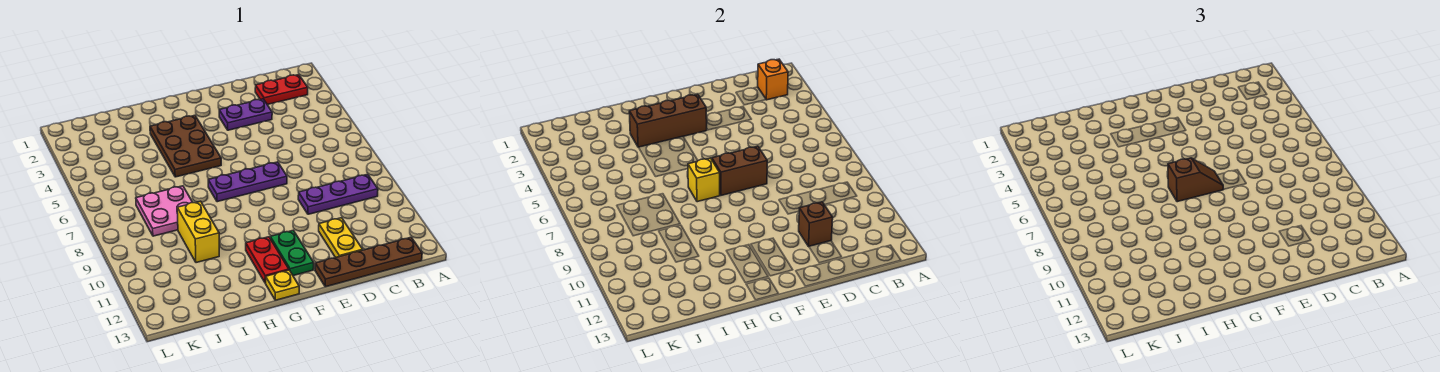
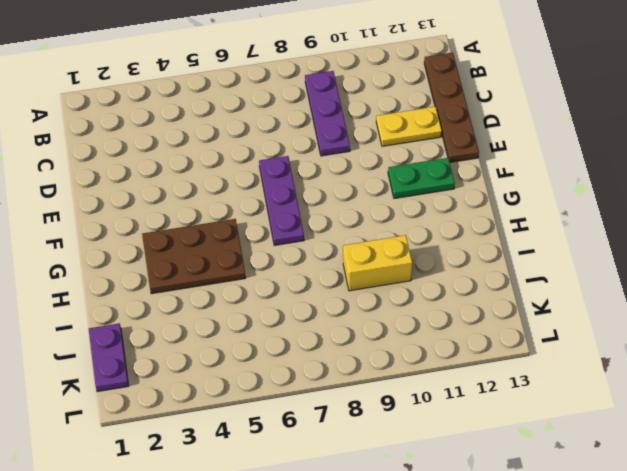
purple plate J1:K1 level 1 -> purple plate D3:E3 level 1
none -> red plate B2:C2 level 1
none -> red plate G11:G12 level 1
none -> yellow plate G13 level 1

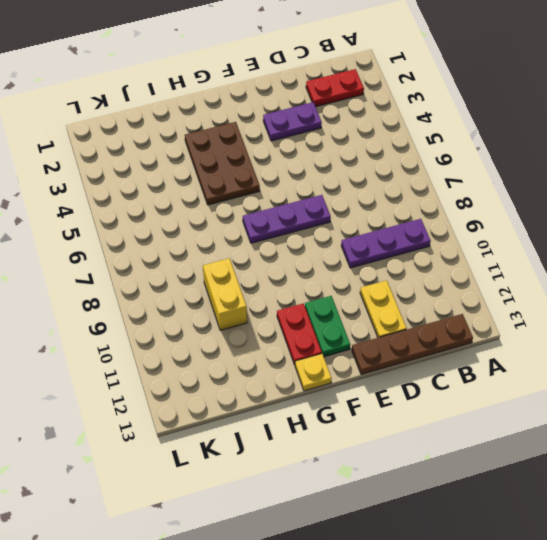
none -> pink plate I7:J8 level 1
none -> orange brick B2 level 2
none -> brown brick D11 level 2

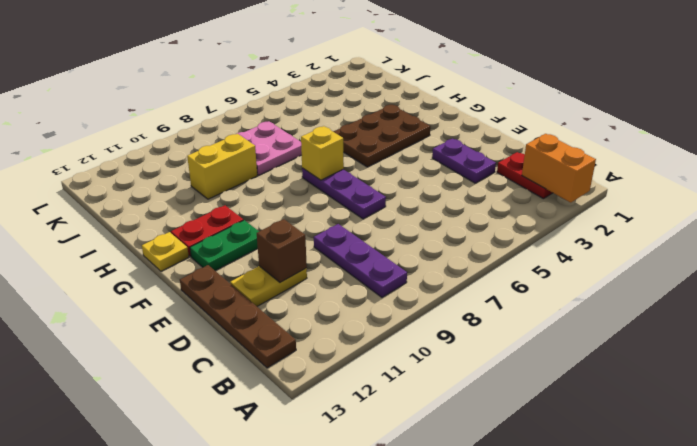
orange brick A2:B2 level 2 -> orange brick B2 level 2
none -> brown brick E7:F7 level 2
none -> brown brick F3:H3 level 2
none -> brown slope F7:G7 level 3 top G

